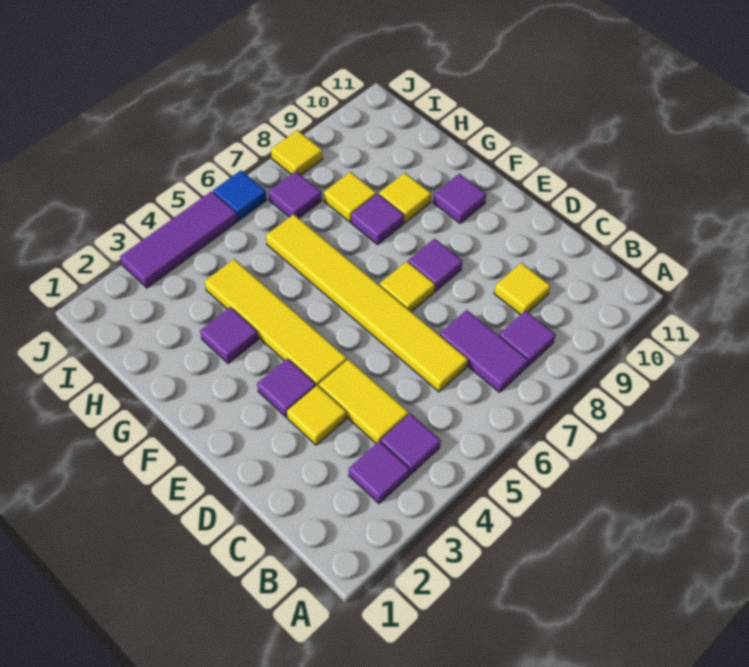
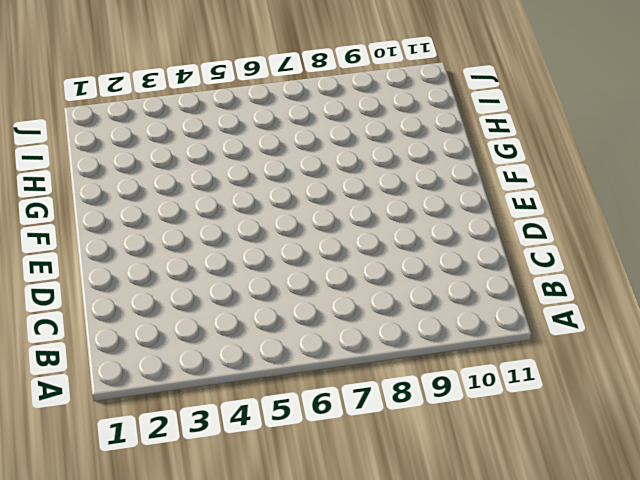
none -> purple tile B3 level 1
none -> purple tile B4 level 1
none -> purple tile B7:C7 level 1

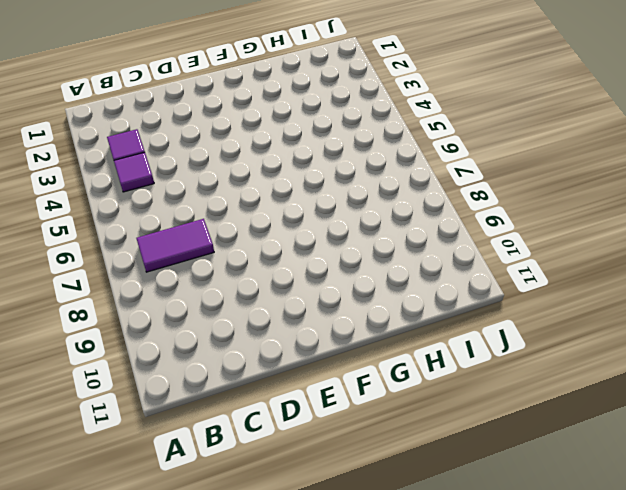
none -> purple tile B8 level 1
none -> yellow tile C4:D4 level 1
none -> yellow tile C6:H6 level 1

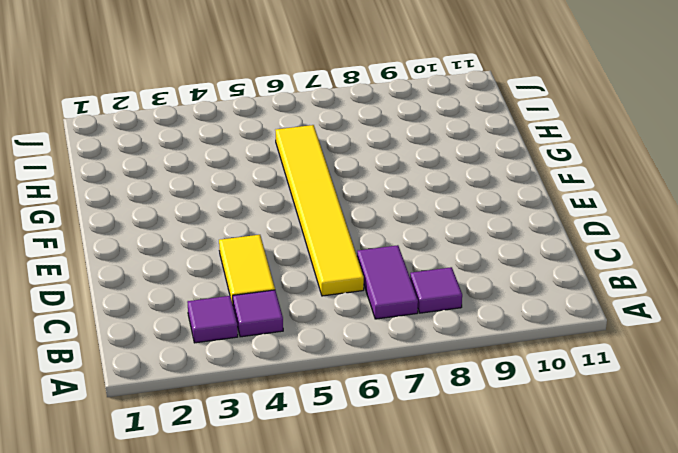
none -> yellow tile C9 level 1
none -> yellow tile D3 level 1
none -> purple tile E3 level 1

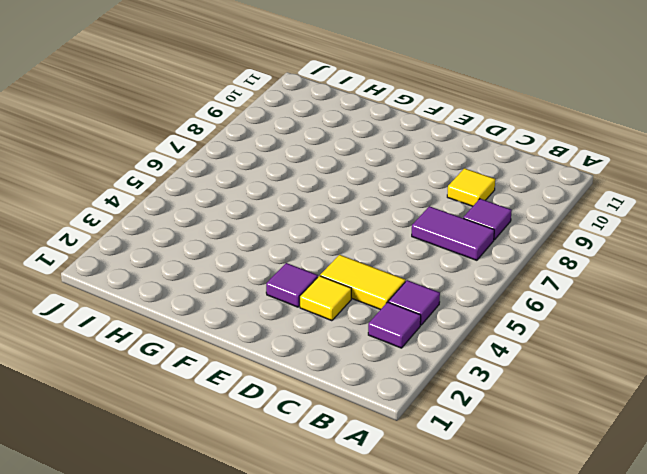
none -> yellow tile C6:H6 level 1
none -> yellow tile E4:H4 level 1
none -> yellow tile E7 level 1

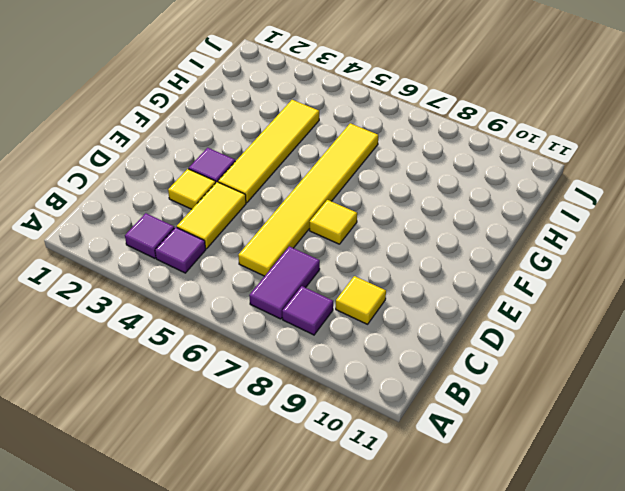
none -> purple tile E8 level 1
none -> purple tile F10 level 1
none -> purple tile G3 level 1

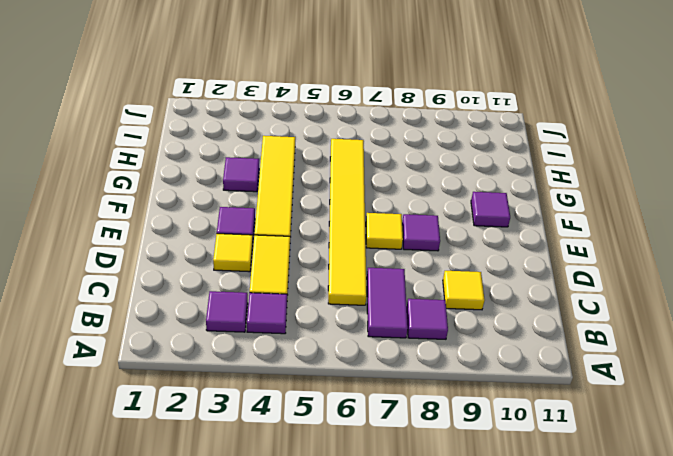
none -> purple tile G8 level 1
none -> yellow tile G9 level 1
none -> yellow tile H8 level 1

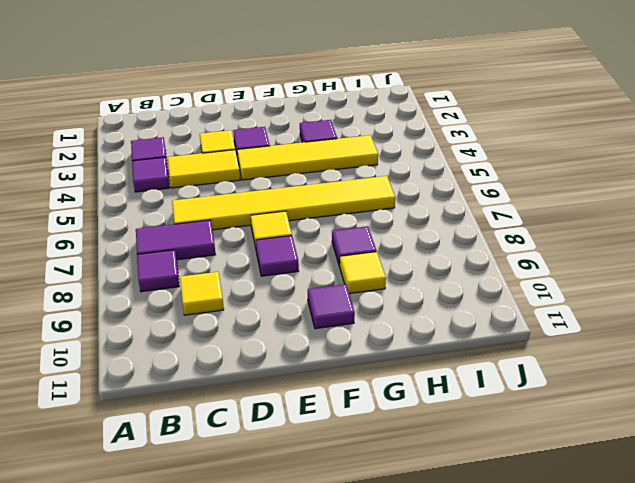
none -> yellow tile H8 level 1
none -> purple tile I7 level 1
none -> purple tile J3:J5 level 1

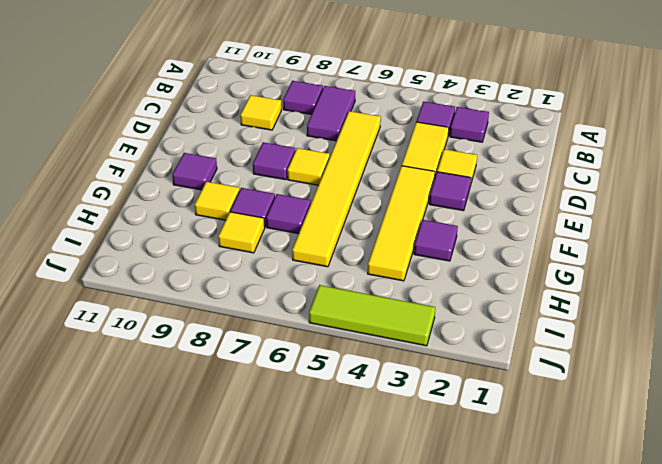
purple tile G7 level 1 -> purple tile I7 level 1
lime tile J3:J5 level 1 -> purple tile J3:J5 level 1
none -> blue tile J6 level 1
none -> yellow tile J8 level 1

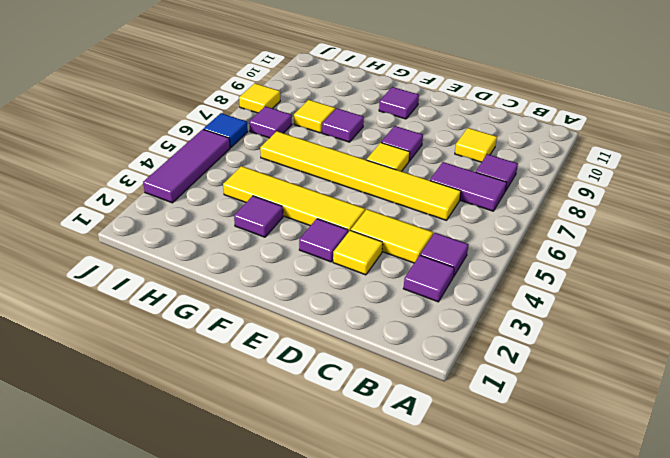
none -> yellow tile G9 level 1

